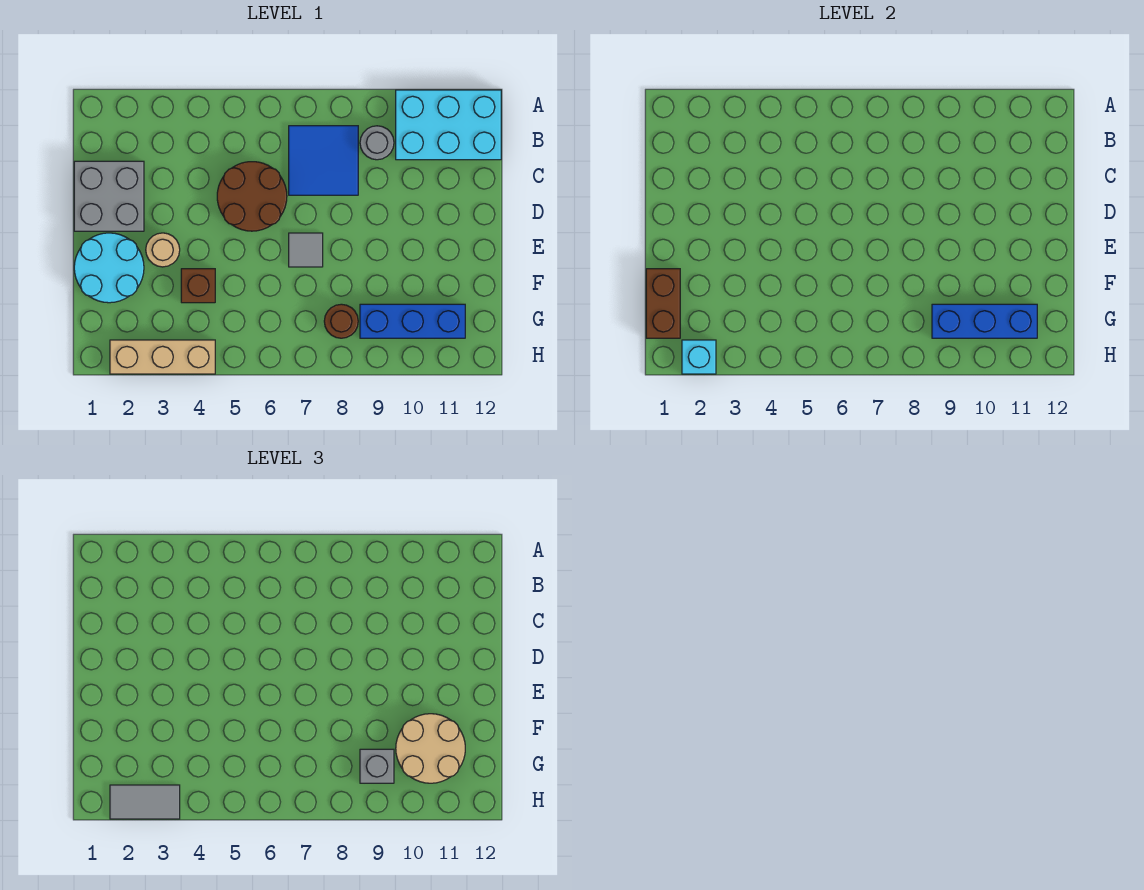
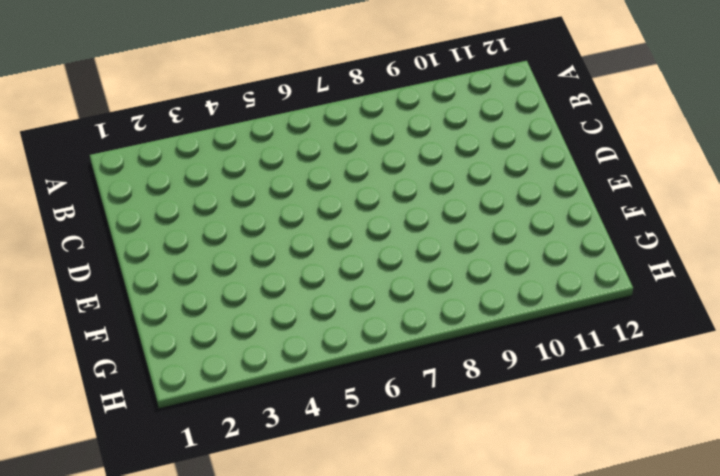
none -> cyan brick A10:B12 level 1
none -> blue tile B7:C8 level 1
none -> grey round brick B9 level 1

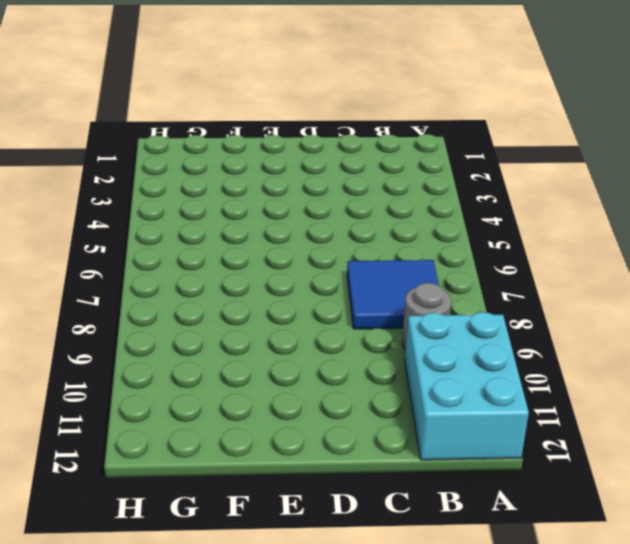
none -> grey brick C1:D2 level 1
none -> brown round brick C5:D6 level 1
none -> cyan round brick E1:F2 level 1

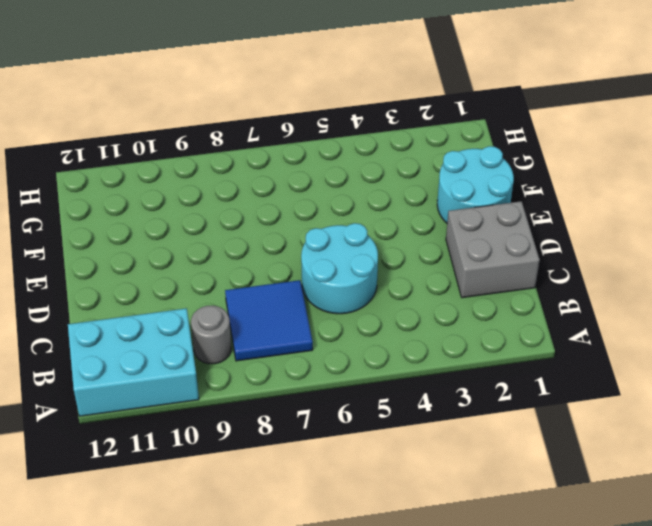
cyan round brick C5:D6 level 1 -> brown round brick C5:D6 level 1
none -> tan round brick E3 level 1
none -> grey tile E7 level 1
none -> brown brick F4 level 1

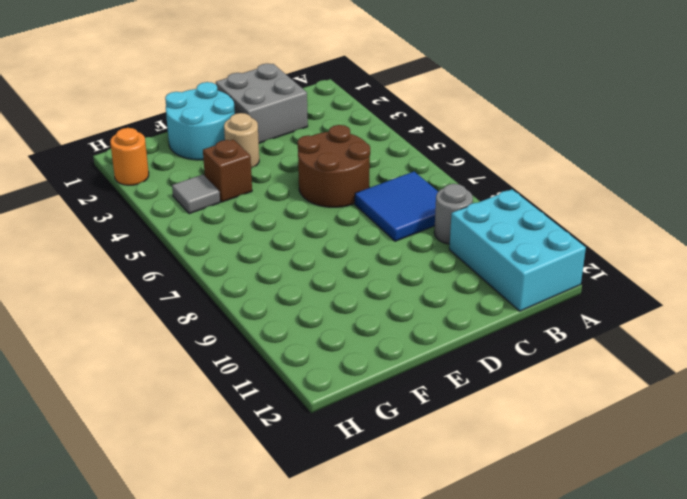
grey tile G4 level 1 -> grey tile E7 level 1
orange round brick H2 level 1 -> tan brick H2:H4 level 1
none -> brown round brick G8 level 1
none -> blue brick G9:G11 level 1
none -> brown brick F1:G1 level 2

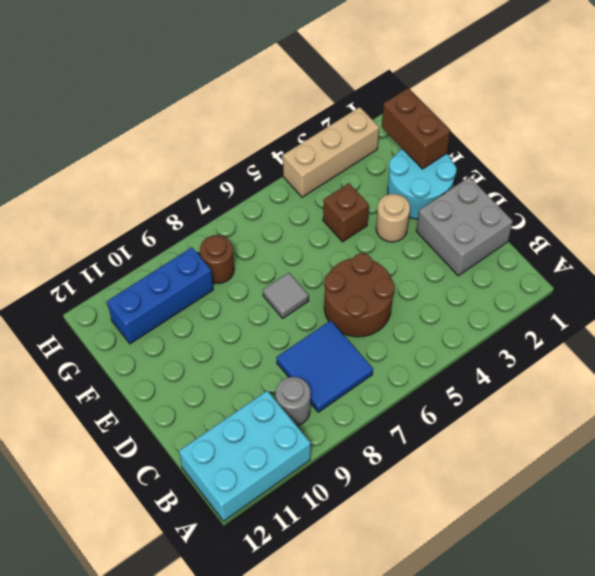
none -> blue brick G9:G11 level 2
none -> cyan brick H2 level 2
none -> tan round brick F10:G11 level 3

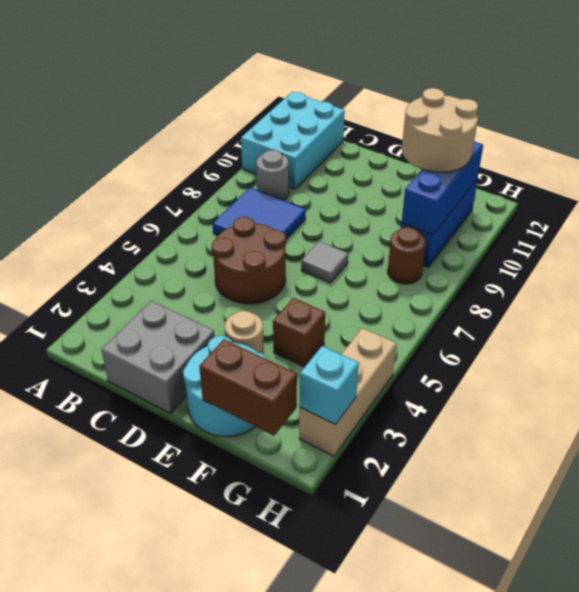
none -> grey brick G9 level 3
none -> grey tile H2:H3 level 3

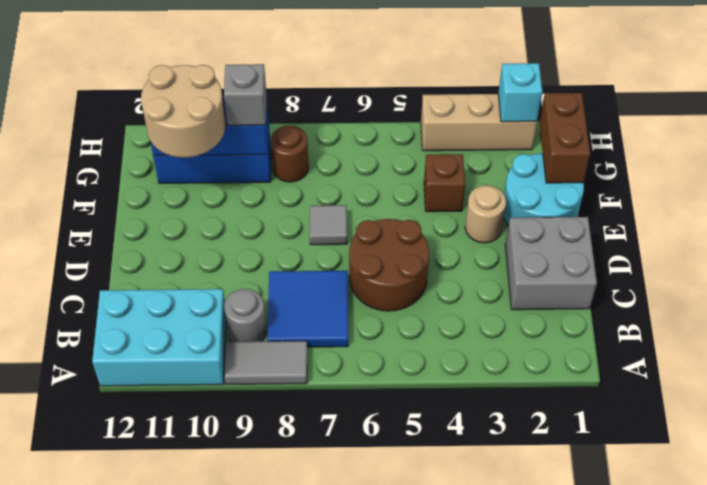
grey tile A8:A9 level 1 -> grey tile H2:H3 level 3

